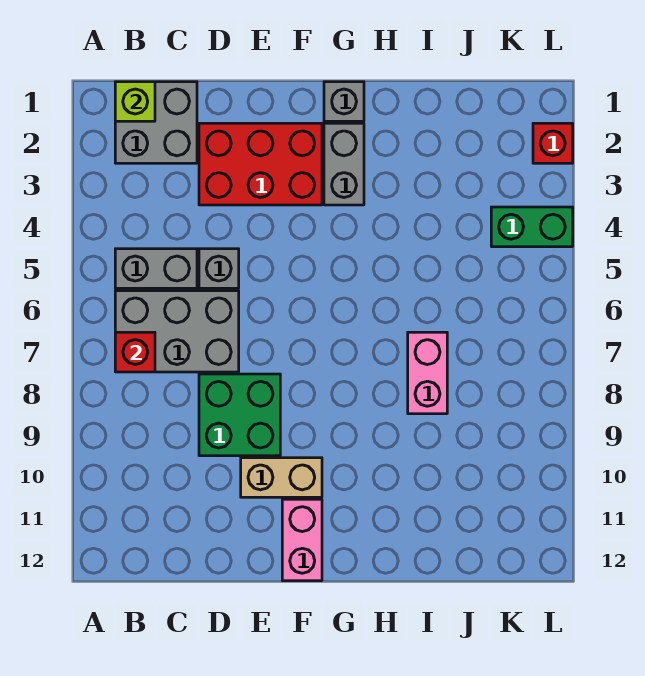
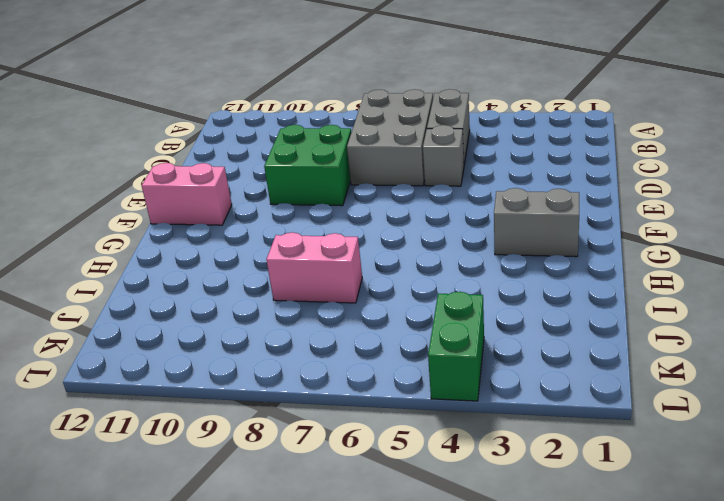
none -> grey brick B1:C2 level 1
none -> red brick D2:F3 level 1
none -> tan brick E10:F10 level 1

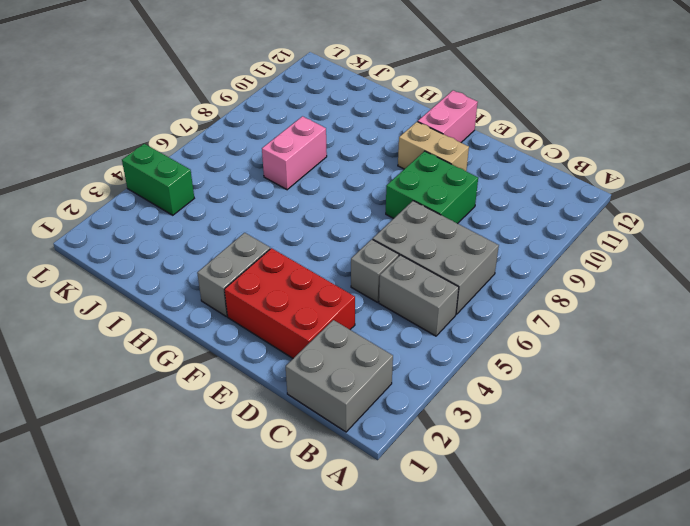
none -> grey brick G1 level 1
none -> red brick L2 level 1
none -> lime brick B1 level 2

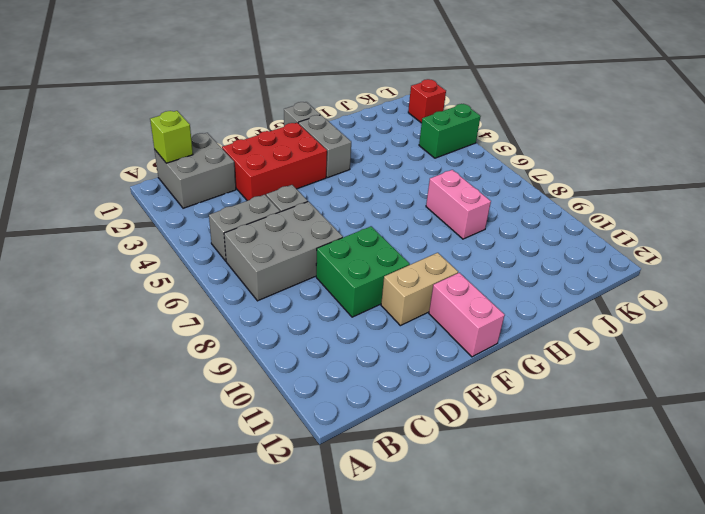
none -> red brick B7 level 2

